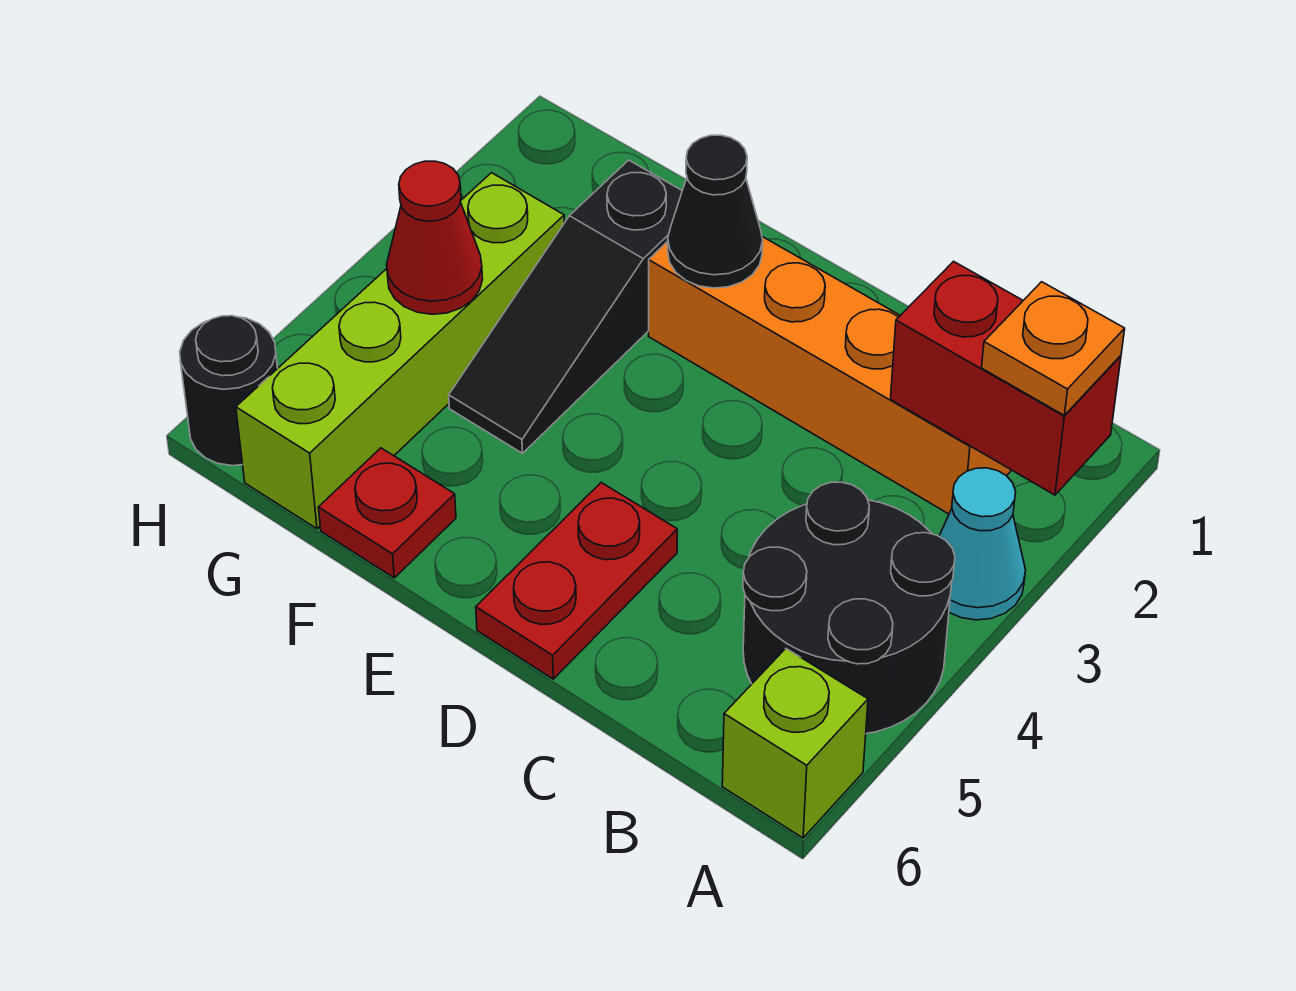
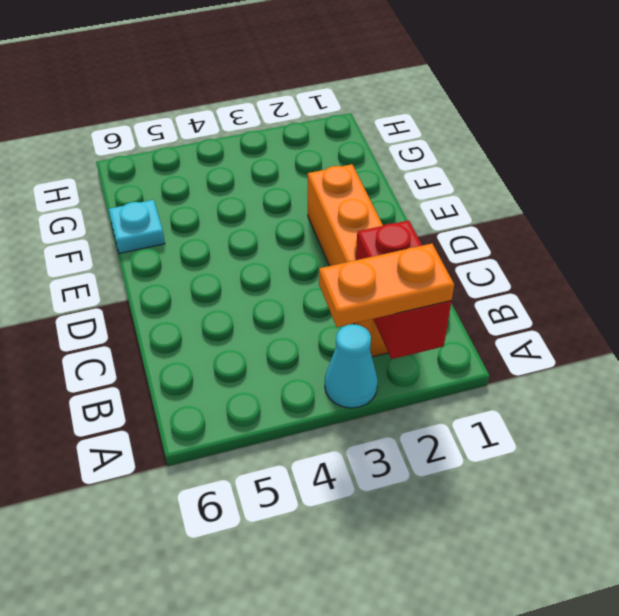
orange plate A2:A3 level 3 -> orange plate A2 level 3
cyan plate F6 level 1 -> red plate F6 level 1
none -> black round brick A4:B5 level 1
none -> lime brick A6 level 1
none -> red plate D5:D6 level 1

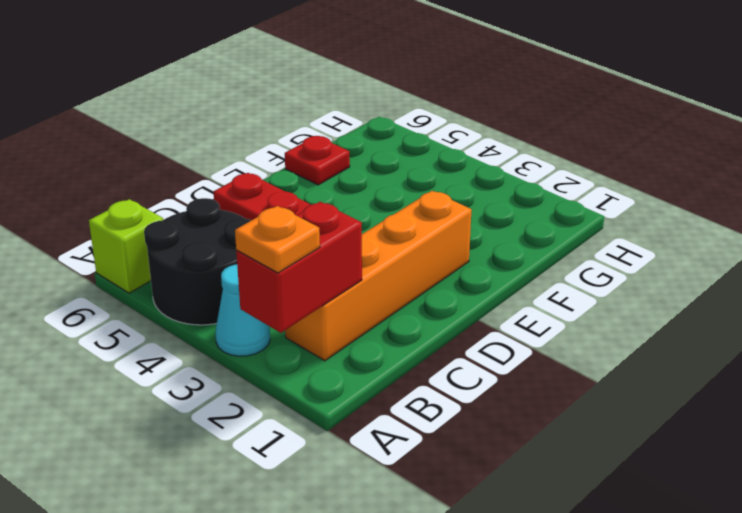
none -> black slope F2:F4 level 1 top 2
none -> lime brick G3:G6 level 1
none -> black round brick H6 level 1

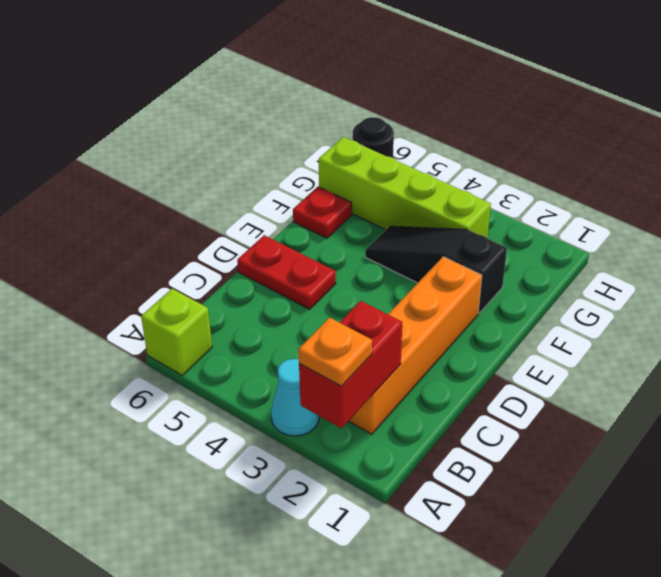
none -> black round brick A4:B5 level 1
none -> black cone E2 level 2
none -> red cone G4 level 2

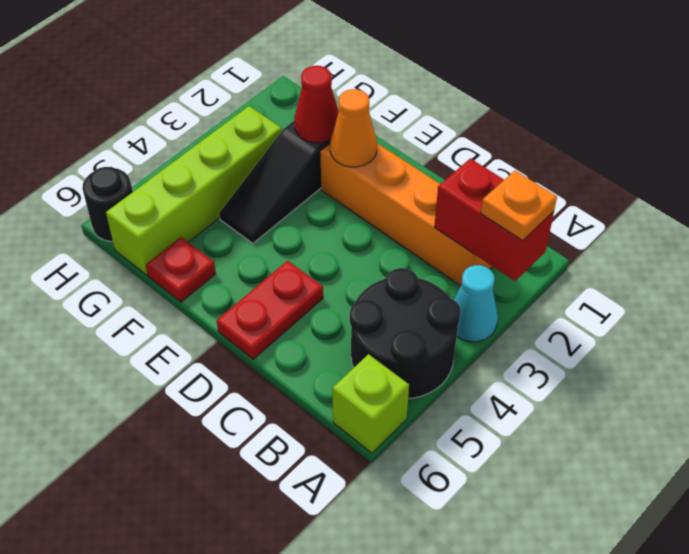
orange cone E2 level 2 -> black cone E2 level 2
red cone F2 level 2 -> red cone G4 level 2

